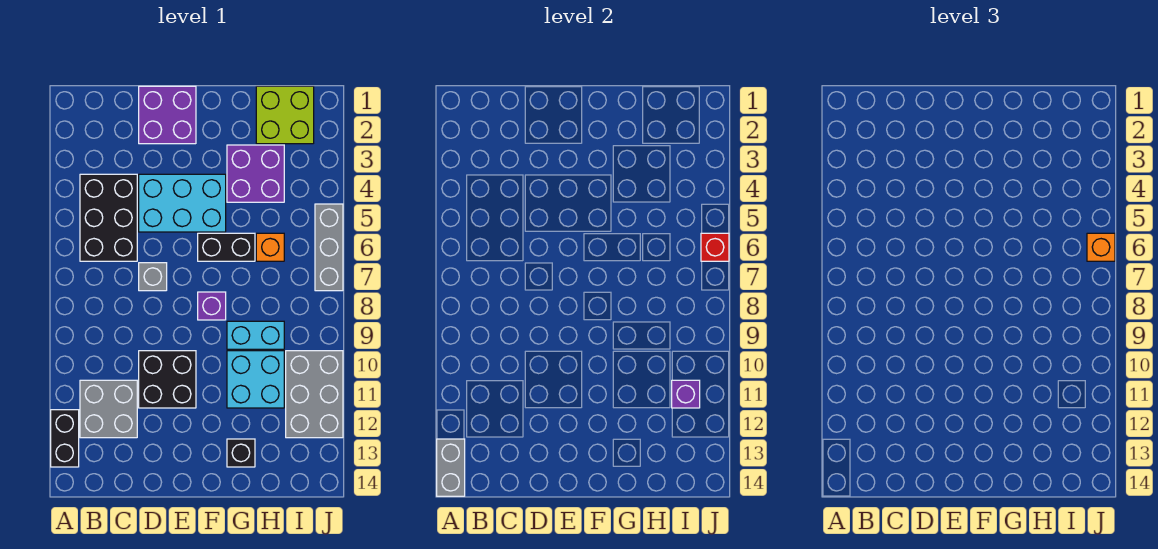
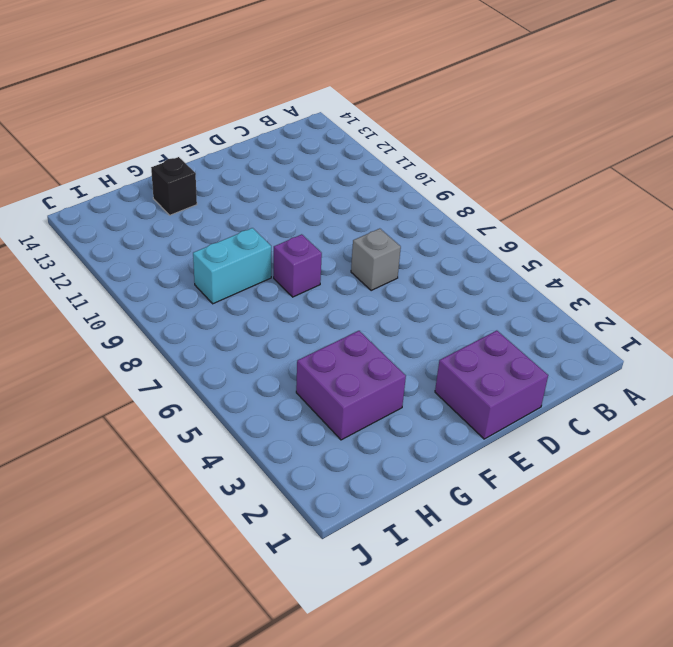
none -> black brick A12:A13 level 1
none -> black brick B4:C6 level 1
none -> grey brick B11:C12 level 1

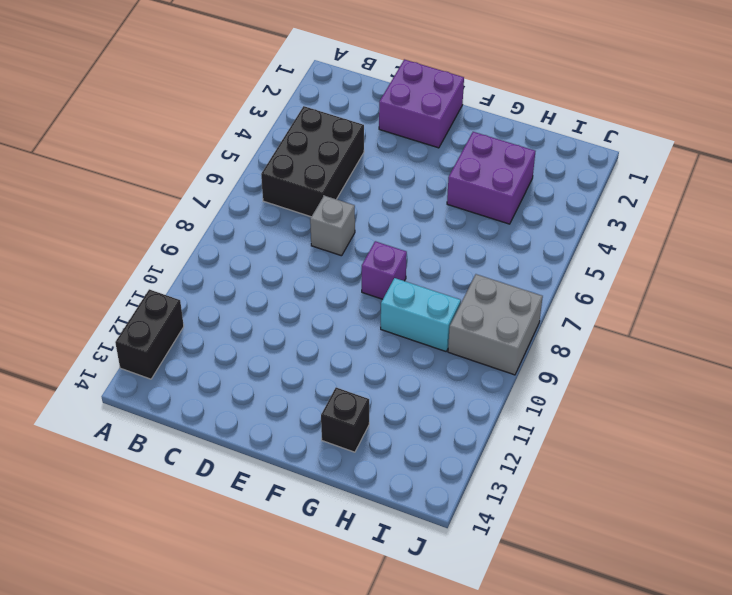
grey brick I8:J9 level 1 -> grey brick B11:C12 level 1
none -> cyan brick D4:F5 level 1
none -> black brick D10:E11 level 1
none -> black brick F6:G6 level 1

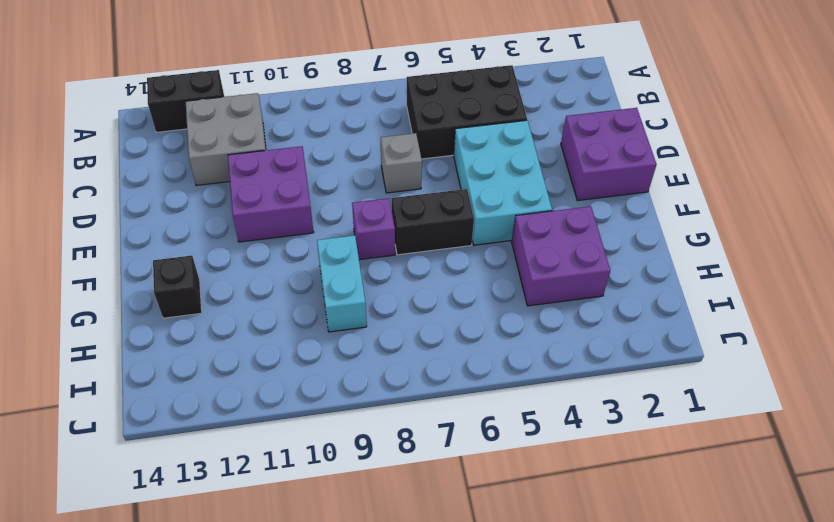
purple brick D10:E11 level 1 -> black brick D10:E11 level 1
black brick F6:F7 level 1 -> black brick F6:G6 level 1
none -> cyan brick G10:H11 level 1
none -> lime brick H1:I2 level 1
none -> orange brick H6 level 1

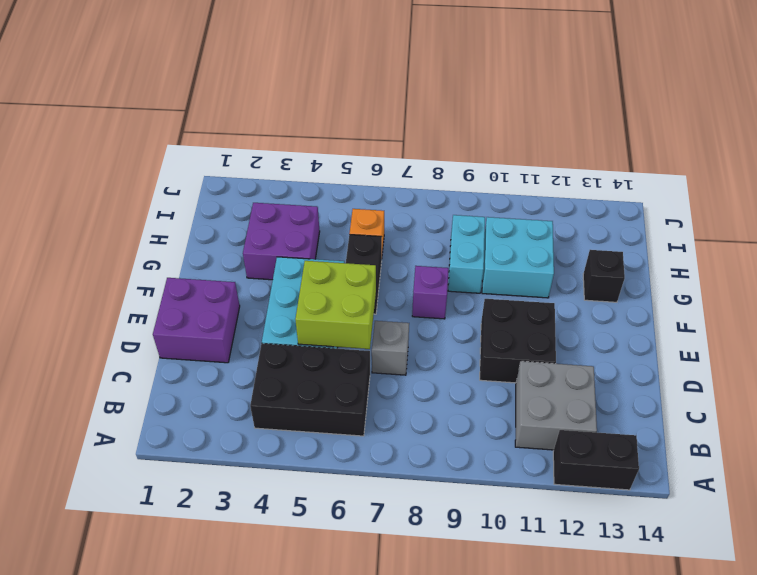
lime brick D5:E6 level 2 -> lime brick H1:I2 level 1
none -> grey brick I10:J12 level 1
none -> grey brick J5:J7 level 1
none -> grey brick A13:A14 level 2

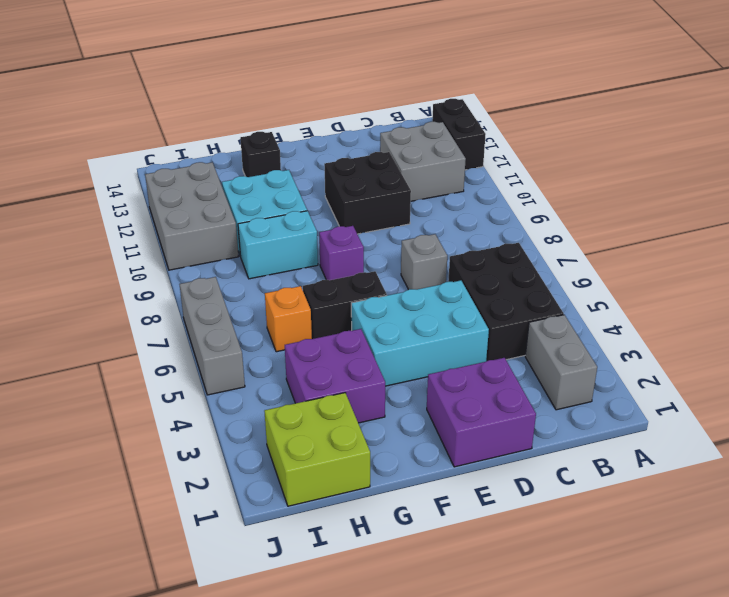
grey brick B2:B3 level 1 -> grey brick A13:A14 level 2
none -> purple brick I11 level 2
none -> red brick J6 level 2
none -> orange brick J6 level 3

